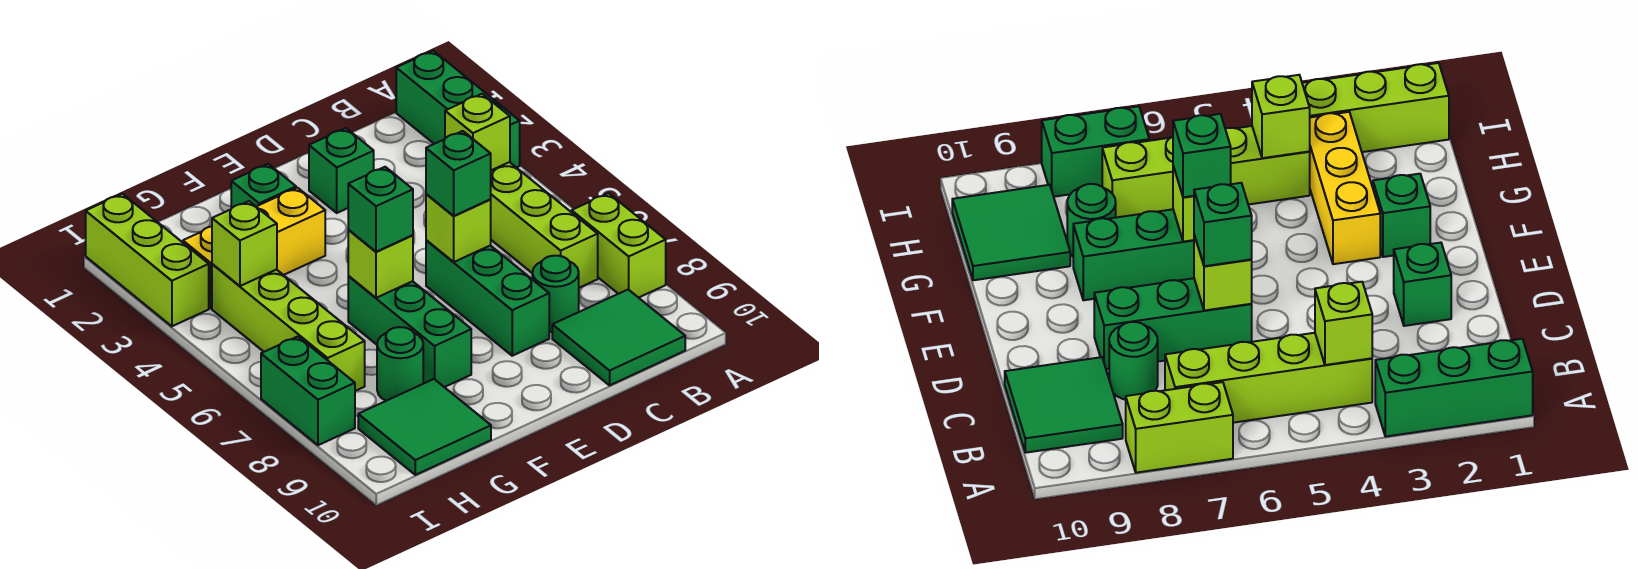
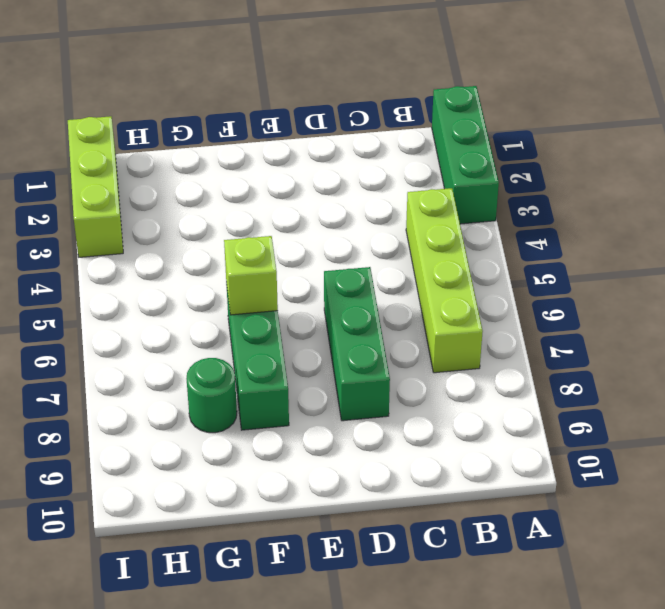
none -> lime brick A7:A8 level 1
none -> green tile B9:C10 level 1
none -> green round brick C8 level 1

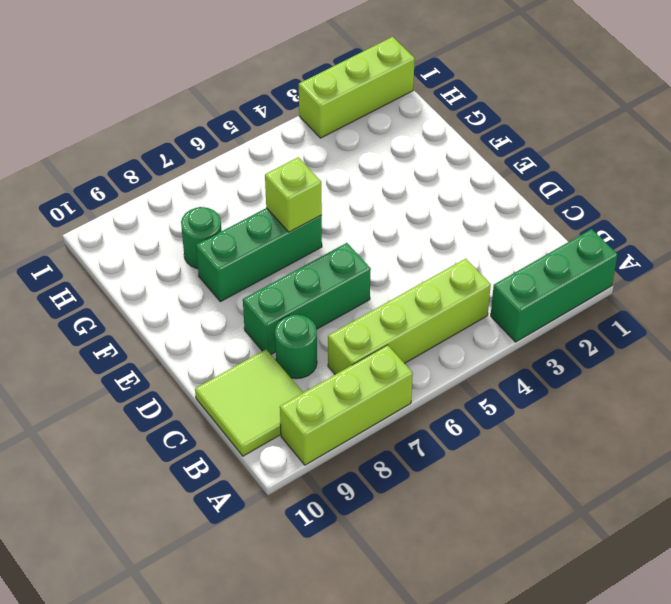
lime brick A7:A9 level 1 -> lime brick A7:A8 level 1
lime tile B9:C10 level 1 -> green tile B9:C10 level 1
none -> green brick D2 level 1
none -> green brick F2 level 1
none -> yellow brick F3:H3 level 1

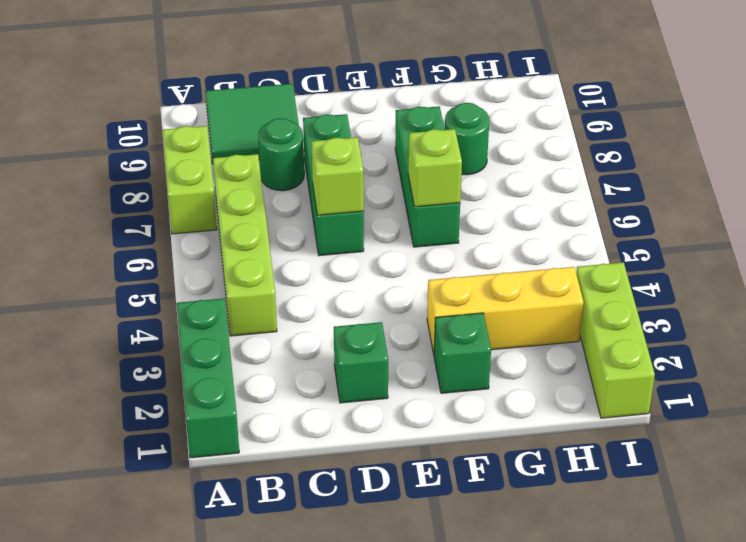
none -> green tile G9:H10 level 1
none -> lime brick H4:H7 level 1
none -> green brick I7:I8 level 1

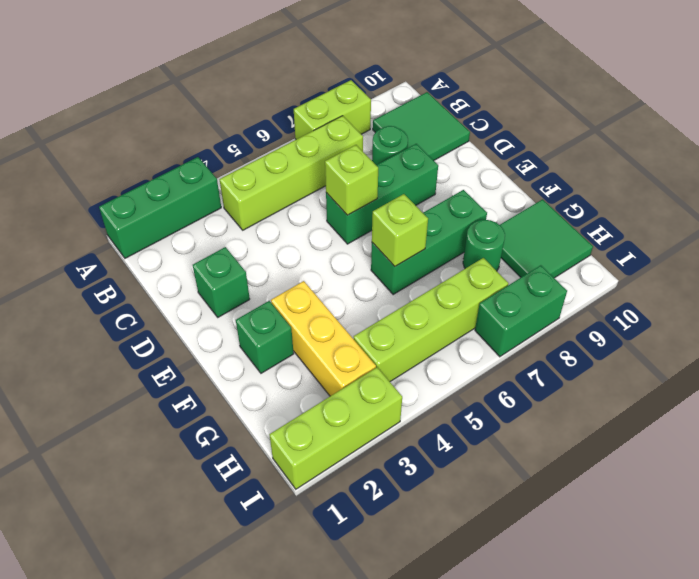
none -> lime brick B4 level 2
none -> lime brick H4 level 2
none -> green brick D6 level 3

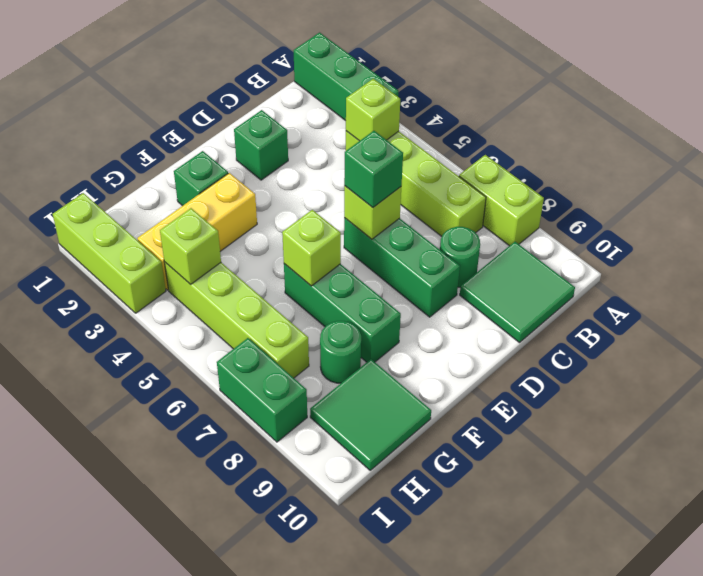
none -> green brick F6 level 3

